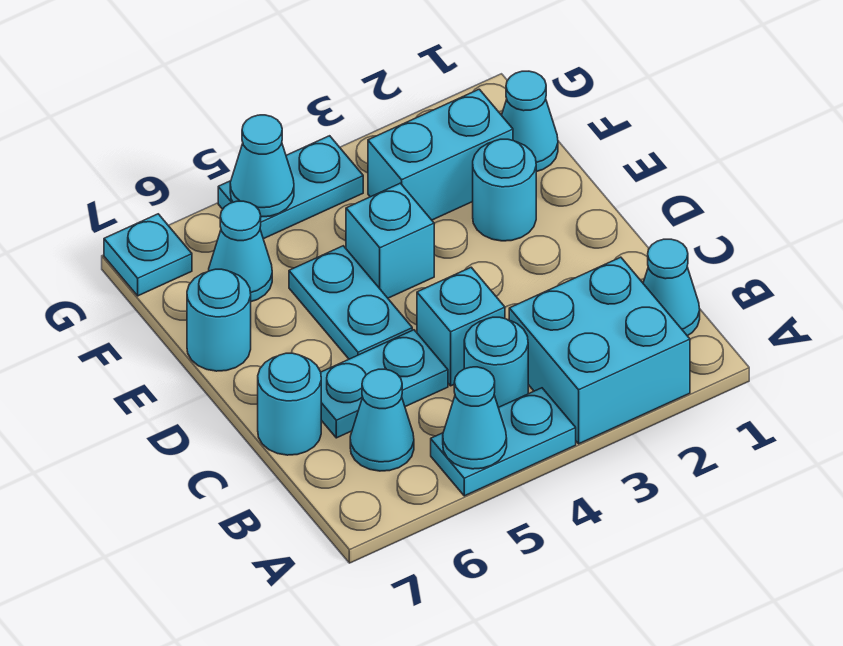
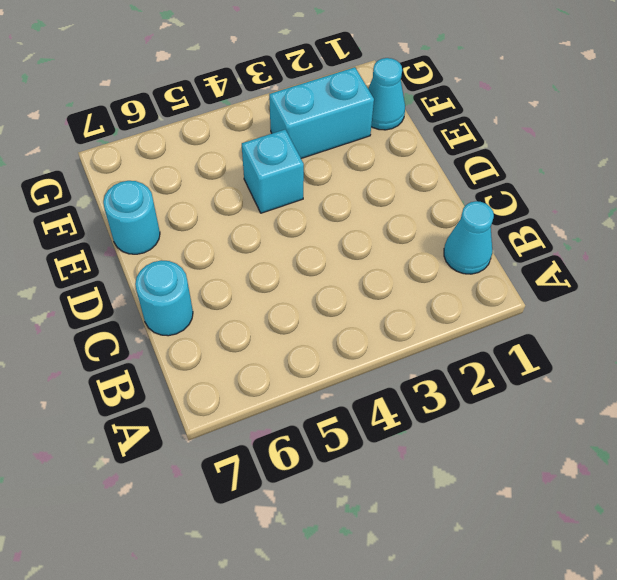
none -> cyan brick A2:B3 level 1
none -> cyan plate A4:A5 level 1
none -> cyan round brick B4 level 1

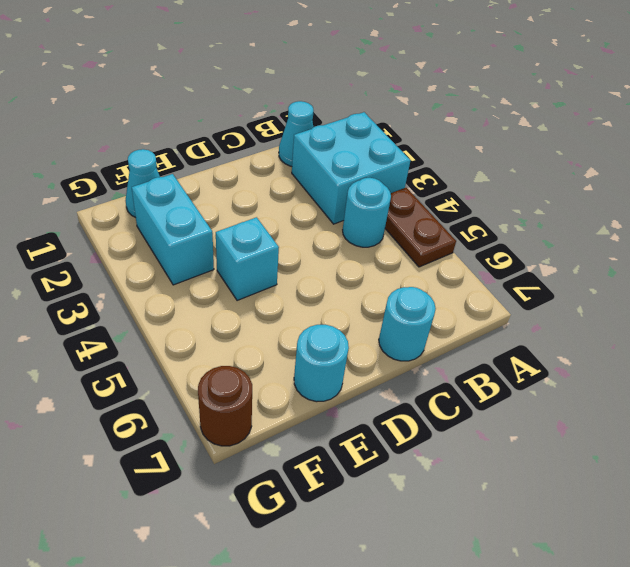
brown plate A4:A5 level 1 -> cyan plate A4:A5 level 1
brown round brick G7 level 1 -> cyan plate G7 level 1
none -> cyan cone B6 level 1
none -> cyan brick C4 level 1
none -> cyan plate C5:C6 level 1

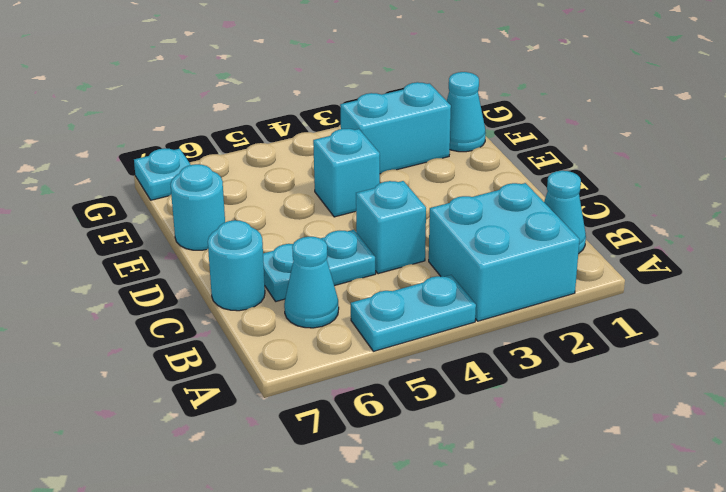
none -> cyan round brick B4 level 1
none -> cyan plate D5:E5 level 1
none -> cyan round brick E2 level 1

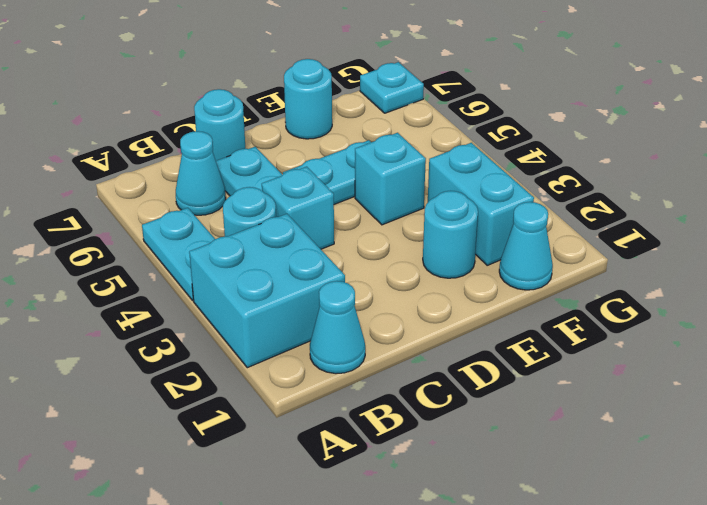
none -> cyan cone F6 level 1
none -> cyan plate G4:G5 level 1
none -> cyan cone A5 level 2

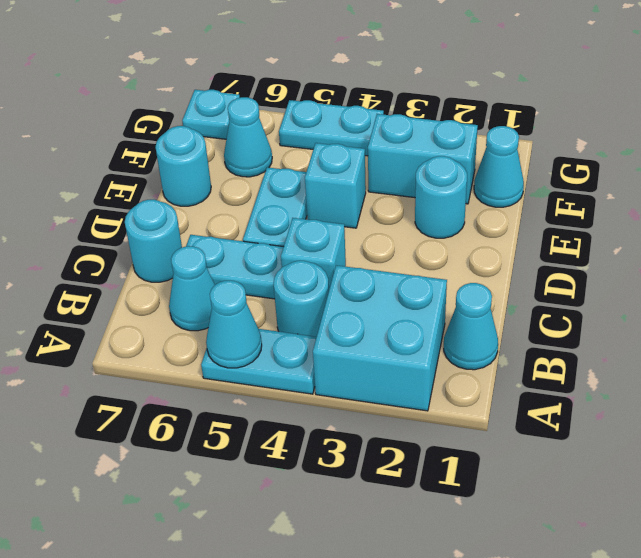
none -> cyan cone G5 level 2

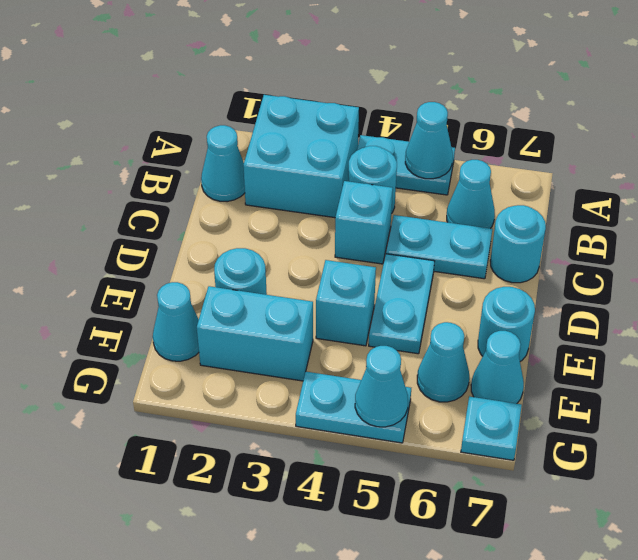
cyan cone F7 level 1 -> none

